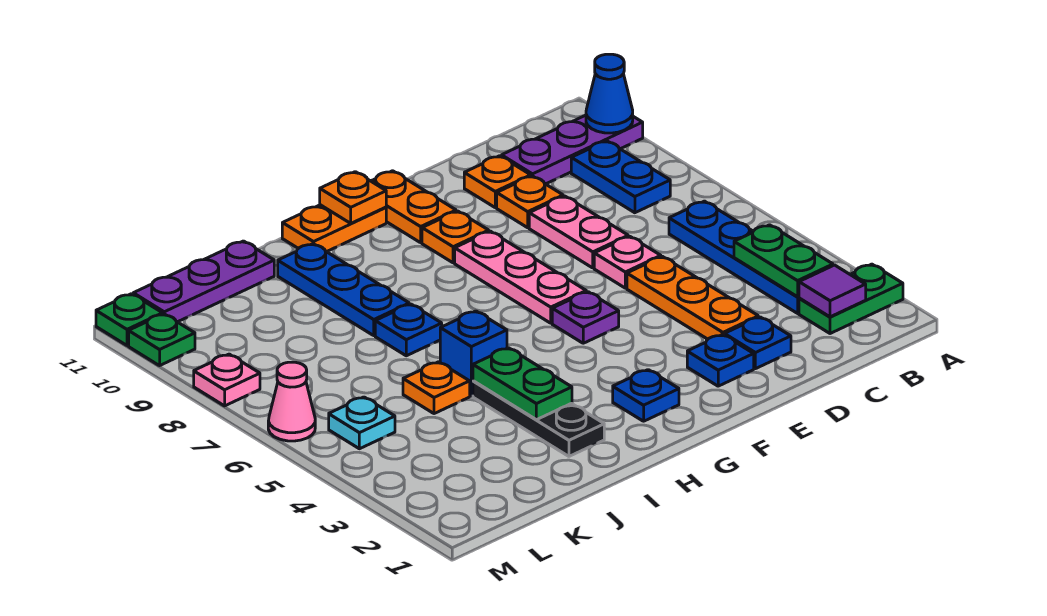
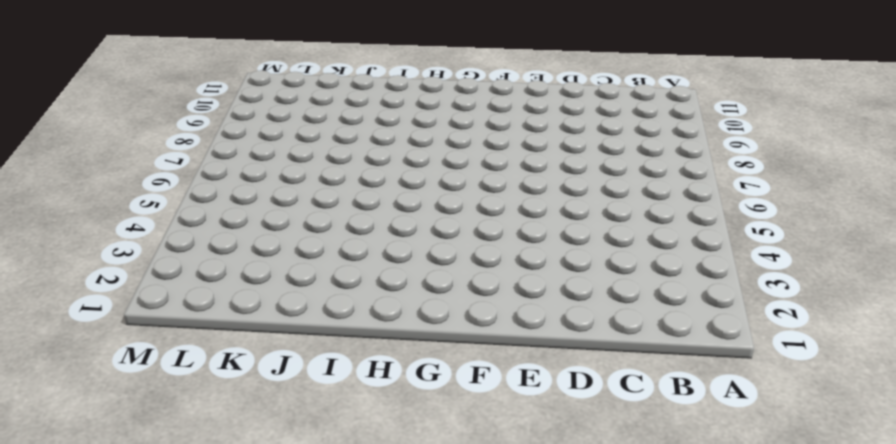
none -> green plate A2:B2 level 1
none -> purple plate A10:C10 level 1
none -> blue plate B3:B6 level 1
none -> blue plate B8:B9 level 1

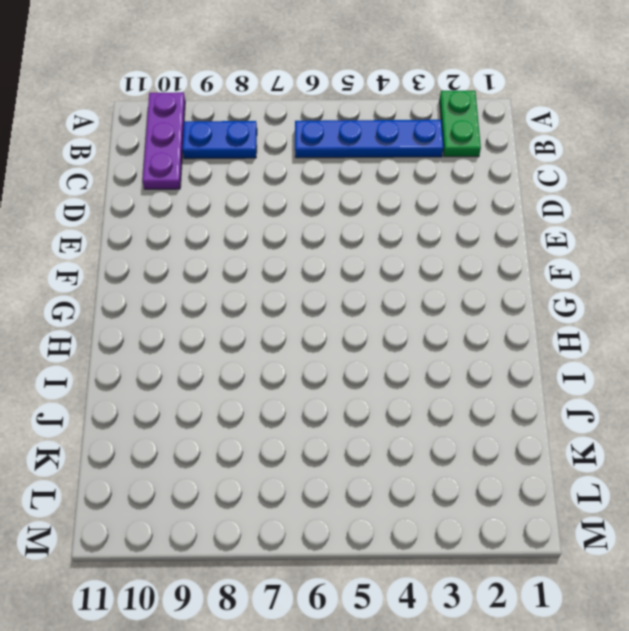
none -> blue plate D2 level 1
none -> orange plate D3:D5 level 1
none -> pink plate D6 level 1
none -> pink plate D7:D8 level 1

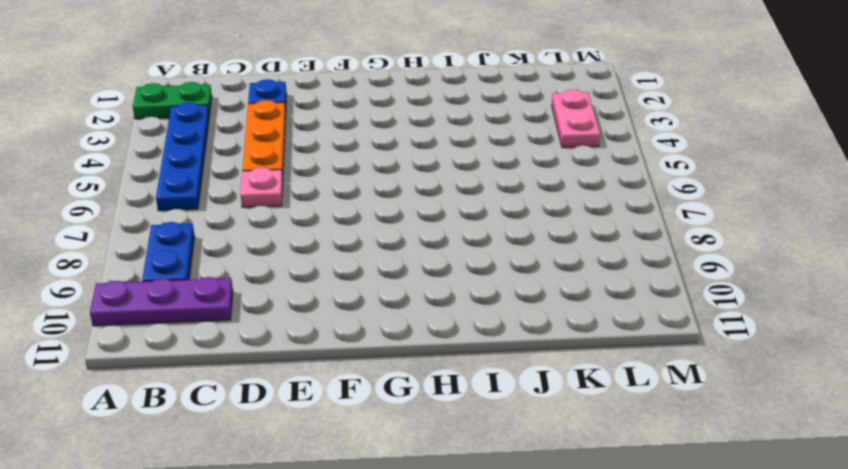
pink plate L3:L4 level 1 -> pink plate D7:D8 level 1
none -> orange plate D9 level 1
none -> orange plate D10 level 1
none -> blue plate E2 level 1
none -> purple plate F5 level 1

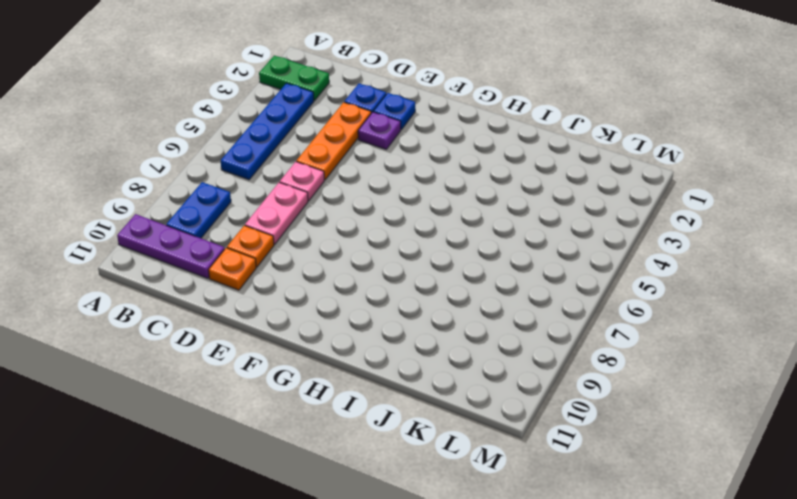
purple plate E3 level 1 -> purple plate F5 level 1
none -> pink plate F6:F8 level 1
none -> orange plate F9 level 1
none -> orange plate F10:F11 level 1
none -> blue plate G2 level 1

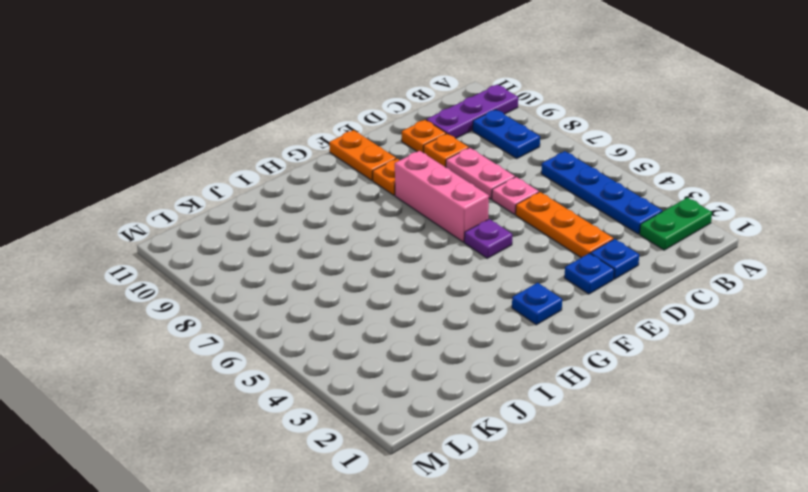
pink brick F6:F8 level 1 -> pink plate F6:F8 level 1
none -> orange plate G11:H11 level 1
none -> black plate I2:I4 level 1
none -> blue brick I5 level 1
none -> blue plate I7 level 1

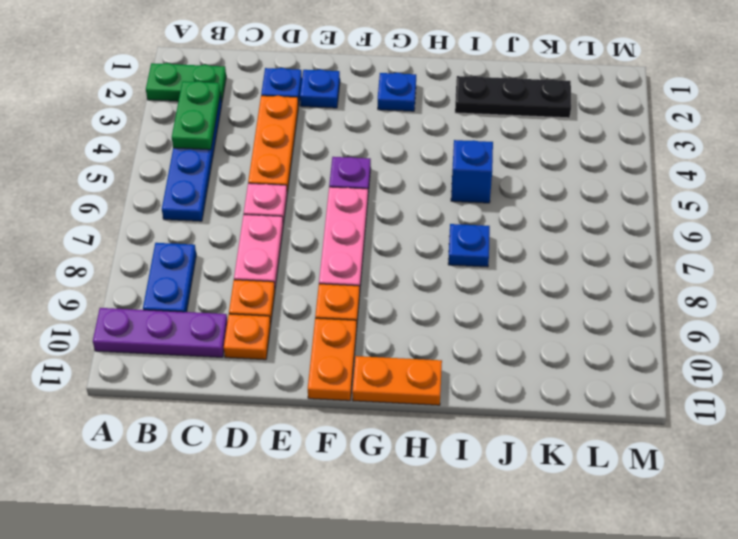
black plate I2:K2 level 1 -> black plate I2:I4 level 1
none -> blue plate I8:I10 level 1
none -> orange plate J5 level 1
none -> purple plate J11:L11 level 1
none -> cyan plate L5 level 1

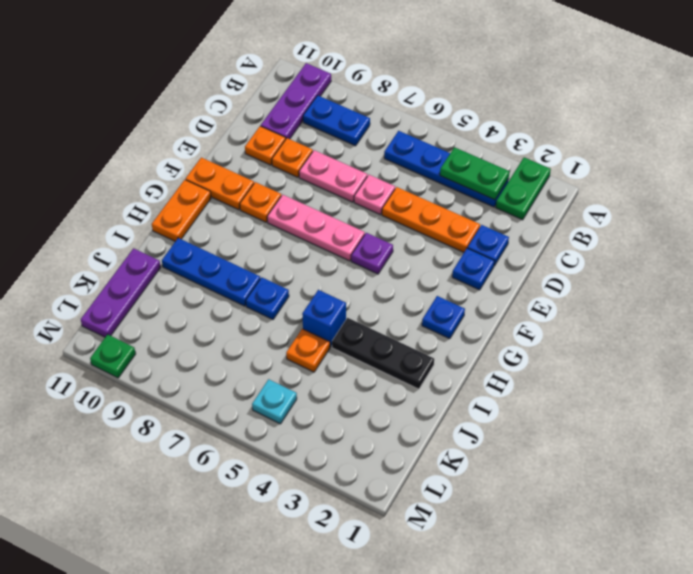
none -> pink cone M6 level 1
none -> pink plate M8 level 1
none -> green plate M11 level 1
none -> blue cone A10 level 2

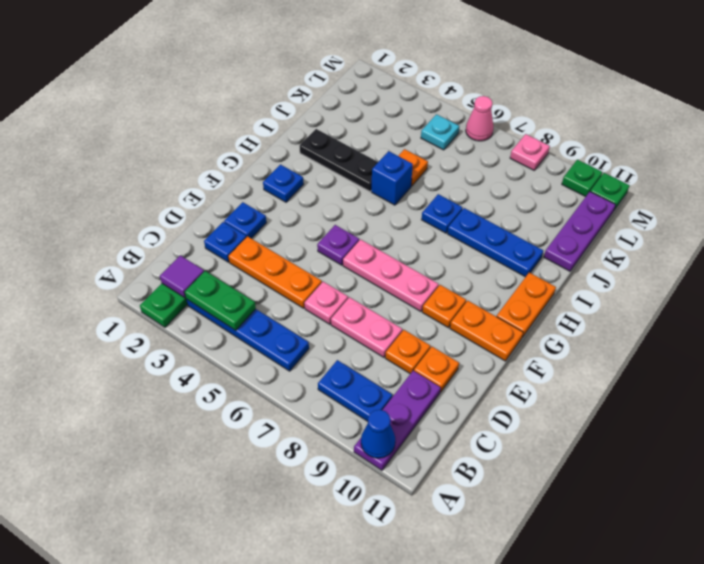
none -> orange plate G11 level 2
none -> green plate I3:I4 level 2

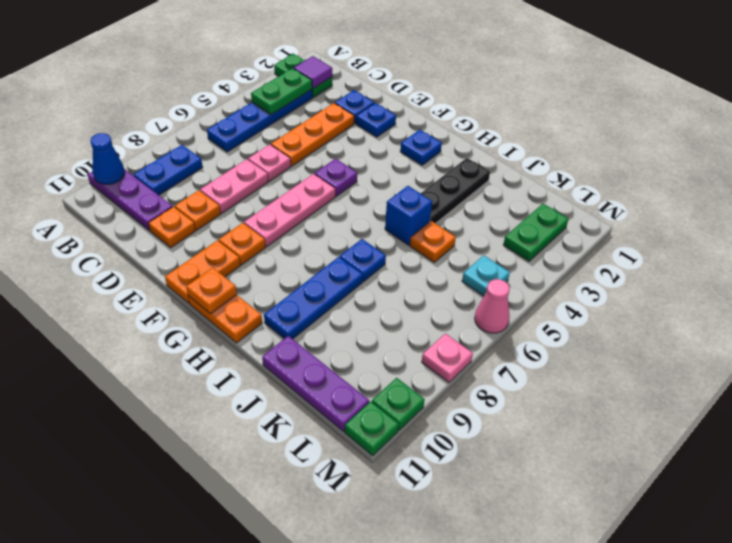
green plate L2:L3 level 1 -> green plate I3:I4 level 2

